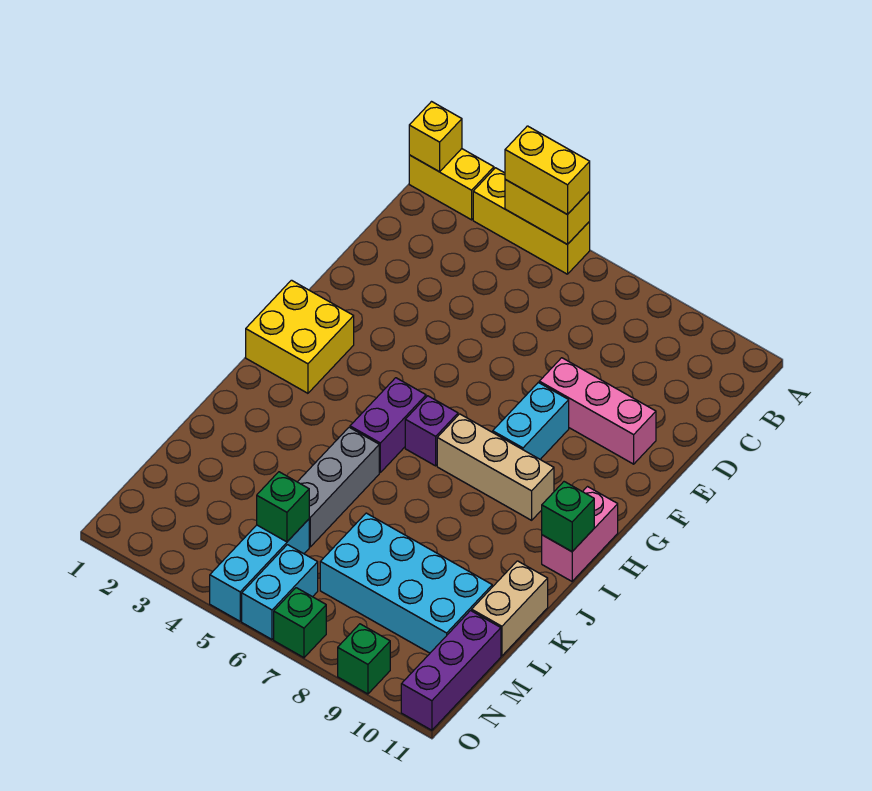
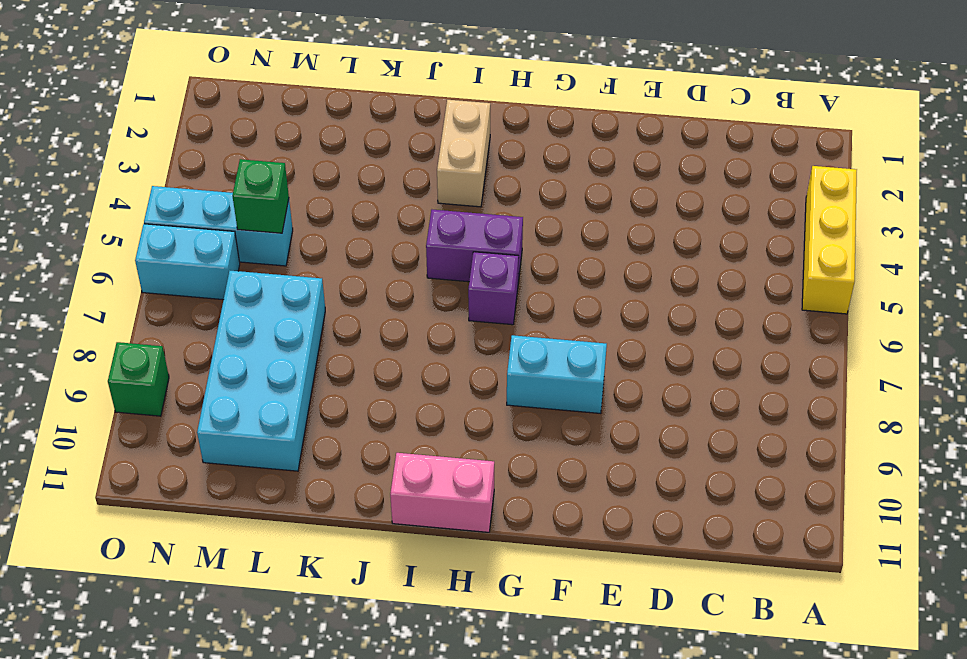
tan brick I2:I3 level 1 -> tan brick K11:L11 level 1
none -> yellow brick A1:A2 level 1
none -> pink brick E8:E10 level 1
none -> yellow brick G1:H2 level 1

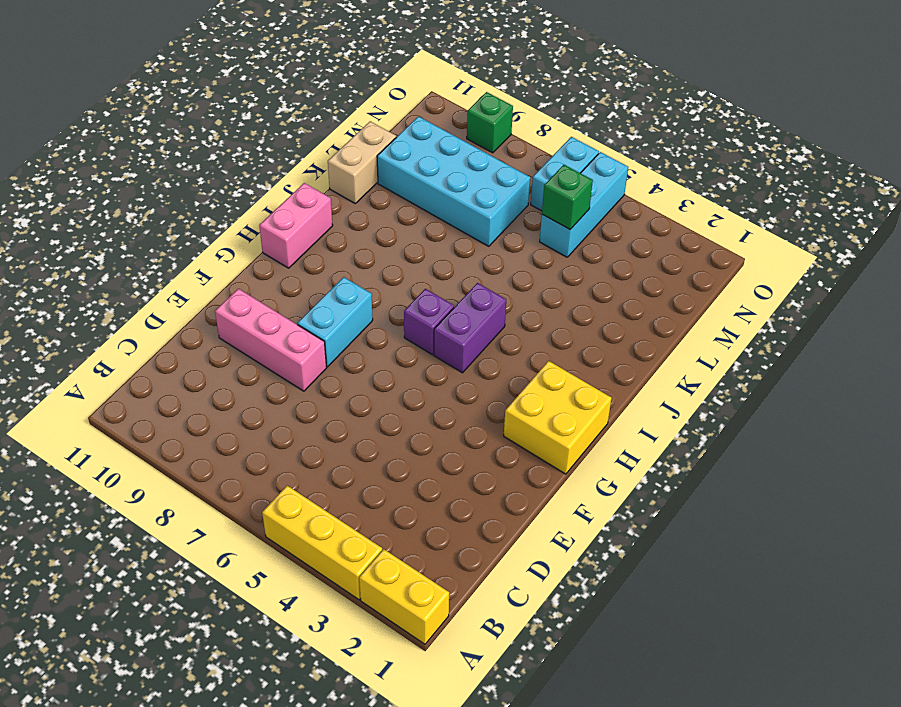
none -> tan brick H7:H9 level 1
none -> grey brick J5:L5 level 1
none -> purple brick M11:O11 level 1

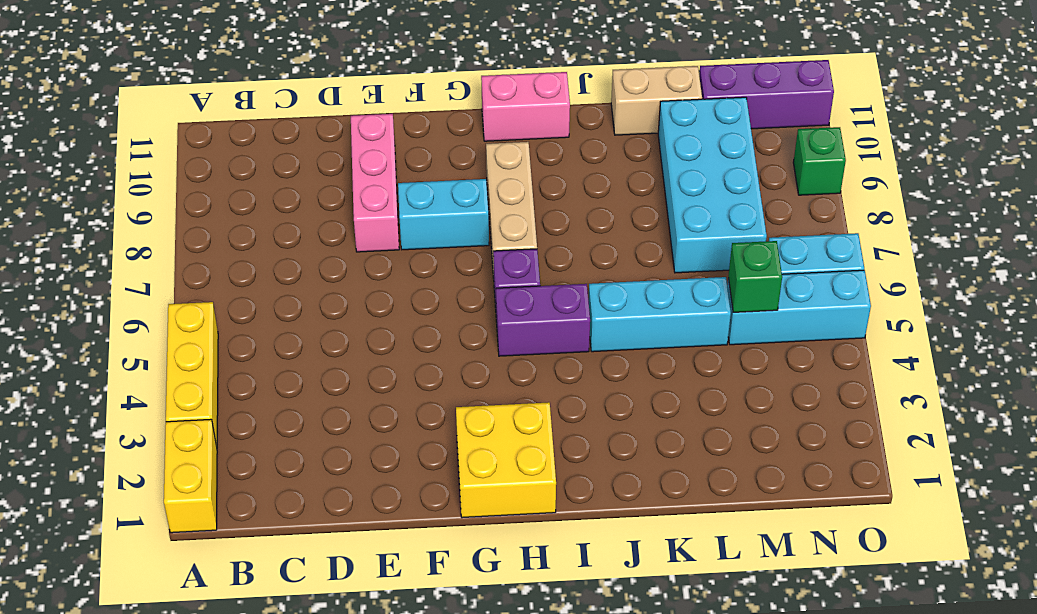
cyan brick J5:L5 level 1 -> grey brick J5:L5 level 1
none -> green brick O7 level 1
none -> yellow brick A1 level 2
none -> yellow brick A4:A5 level 2

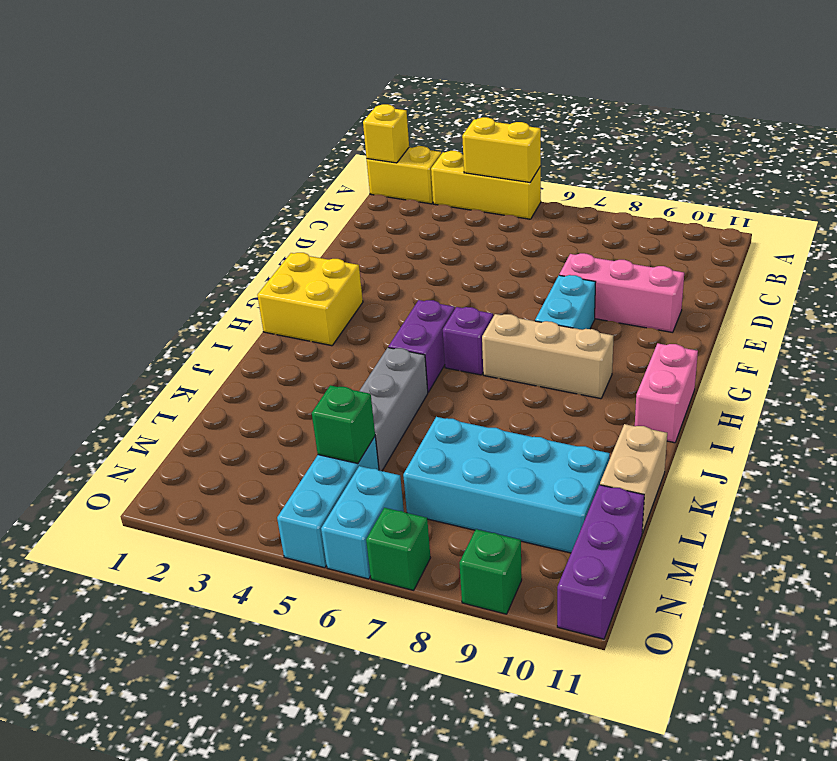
none -> green brick I11 level 2
none -> yellow brick A4:A5 level 3

